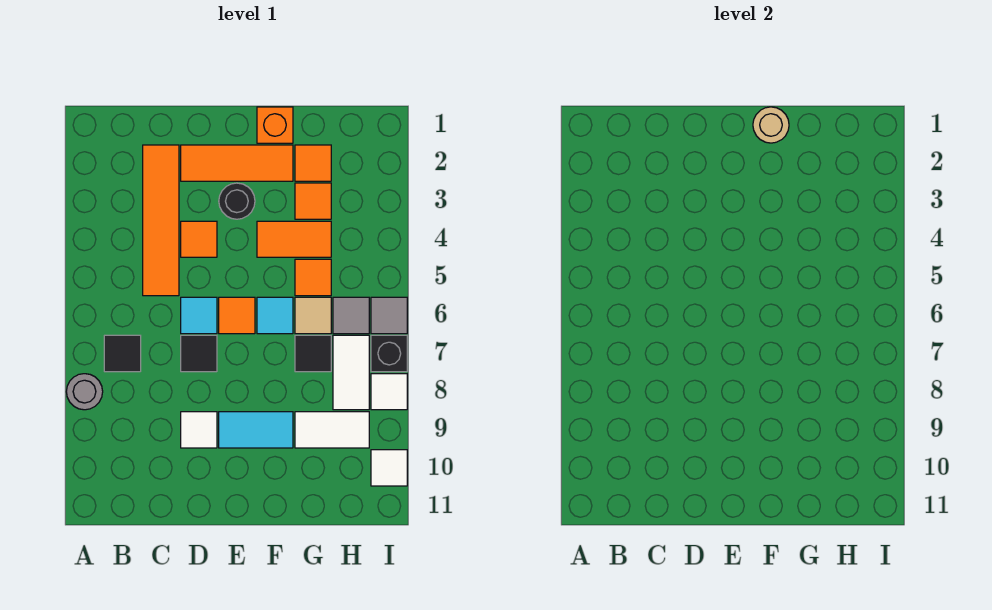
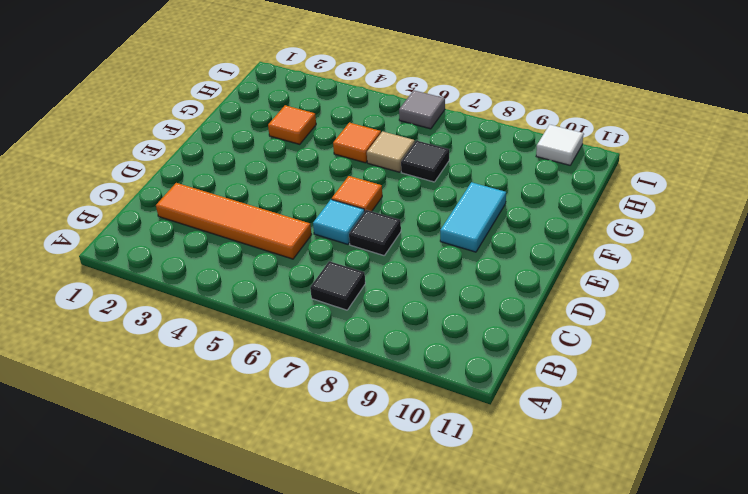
none -> grey round brick A8 level 1
none -> orange tile D2:F2 level 1
none -> orange tile D4 level 1

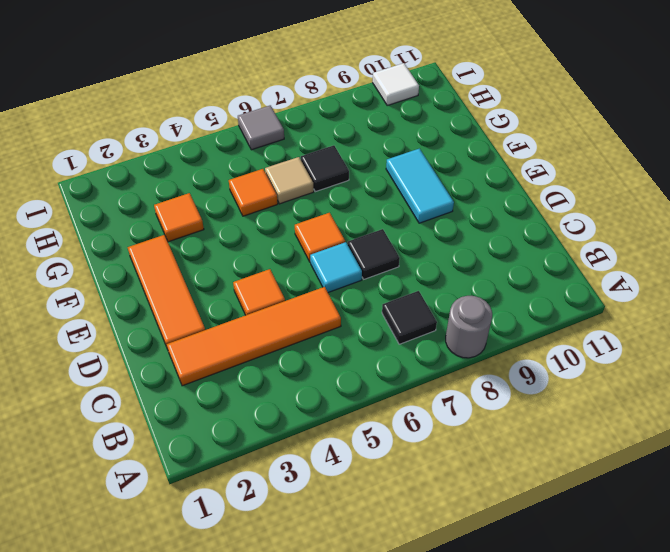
none -> white tile D9 level 1
none -> black round brick E3 level 1
none -> orange brick F1 level 1

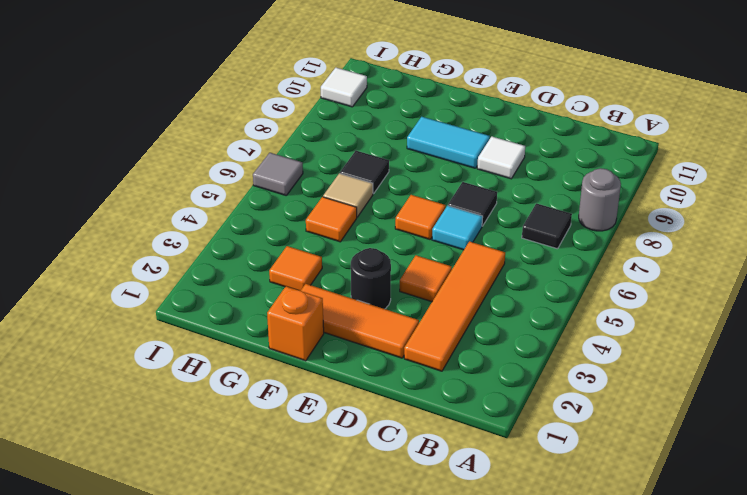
none -> orange tile F4:G4 level 1
none -> cyan tile F6 level 1
none -> orange tile G2 level 1

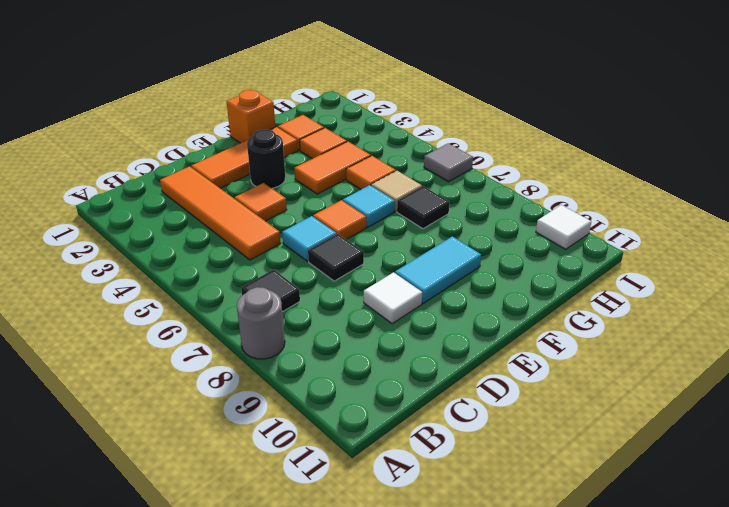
none -> white tile G9:H9 level 1
none -> grey tile H6 level 1
none -> white tile H7:H8 level 1

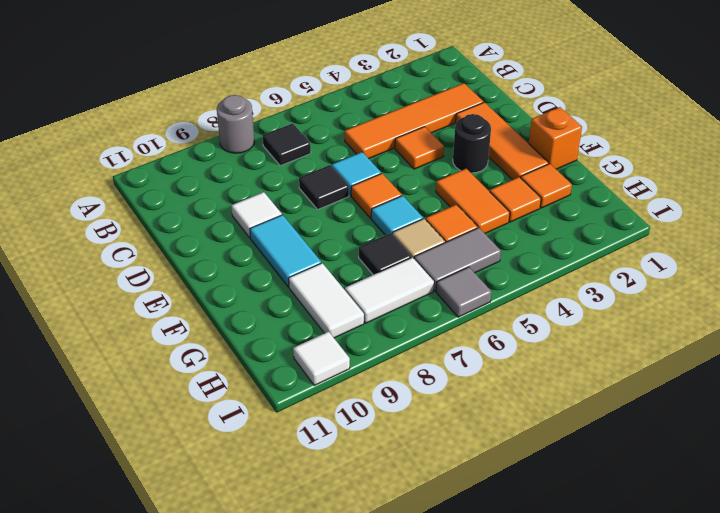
grey tile H5:H6 level 1 -> grey tile H6 level 1
none -> black brick I7 level 1
none -> white tile I8 level 1
none -> tan round brick F1 level 2

